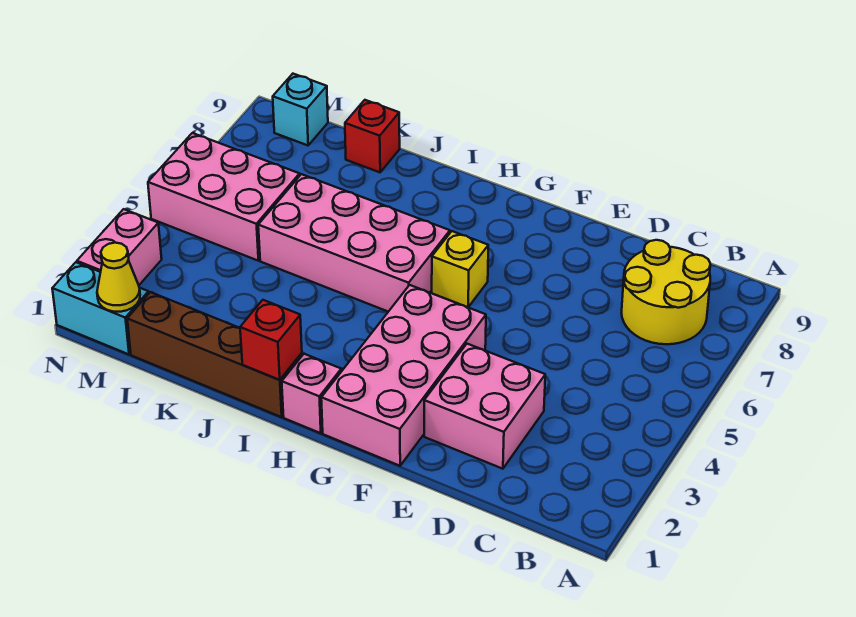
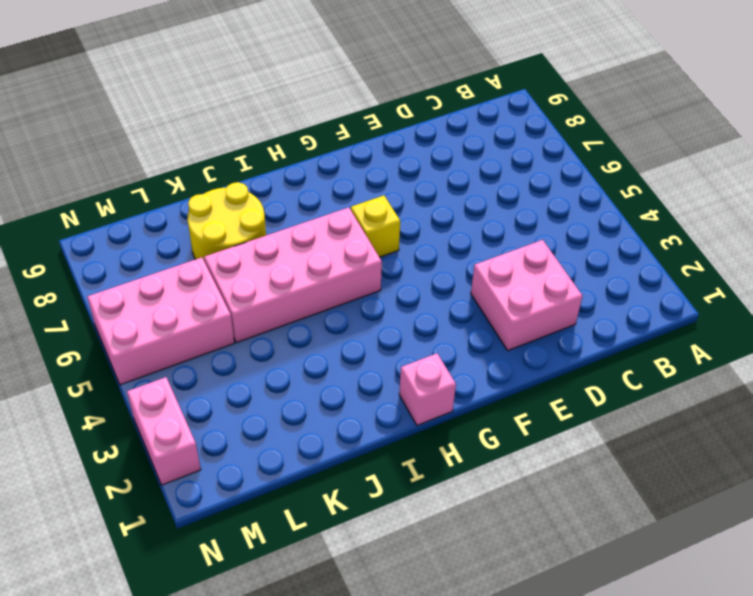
yellow round brick J7:K8 level 1 -> yellow round brick B7:C8 level 1
none -> pink brick F1:G4 level 1
none -> brown brick I1:L1 level 1
none -> red brick K9 level 1

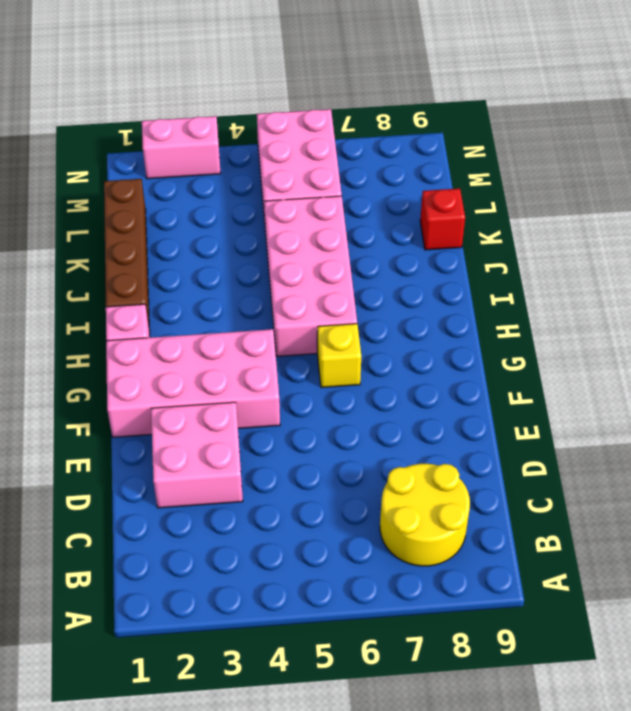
none -> cyan brick M1:N1 level 1
none -> cyan brick M9 level 1
none -> red brick I1 level 2

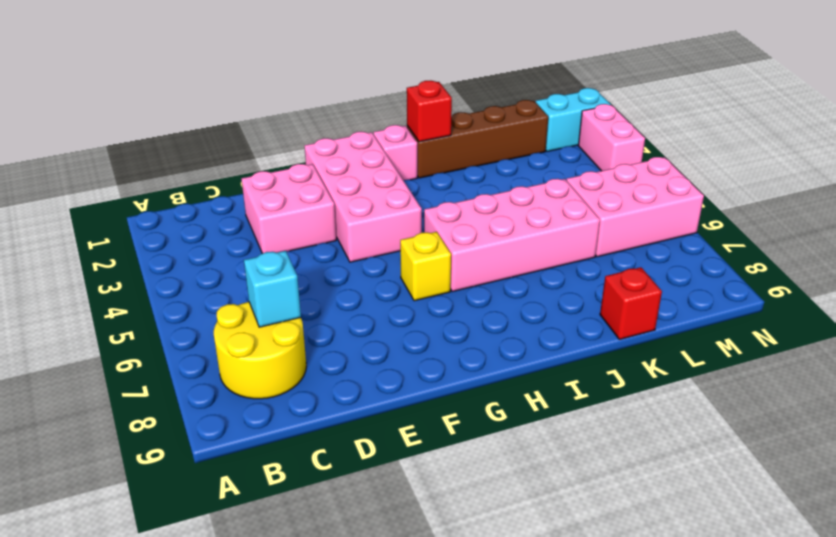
cyan brick C7 level 2 -> cyan brick M9 level 1
none -> yellow cone M1 level 2

